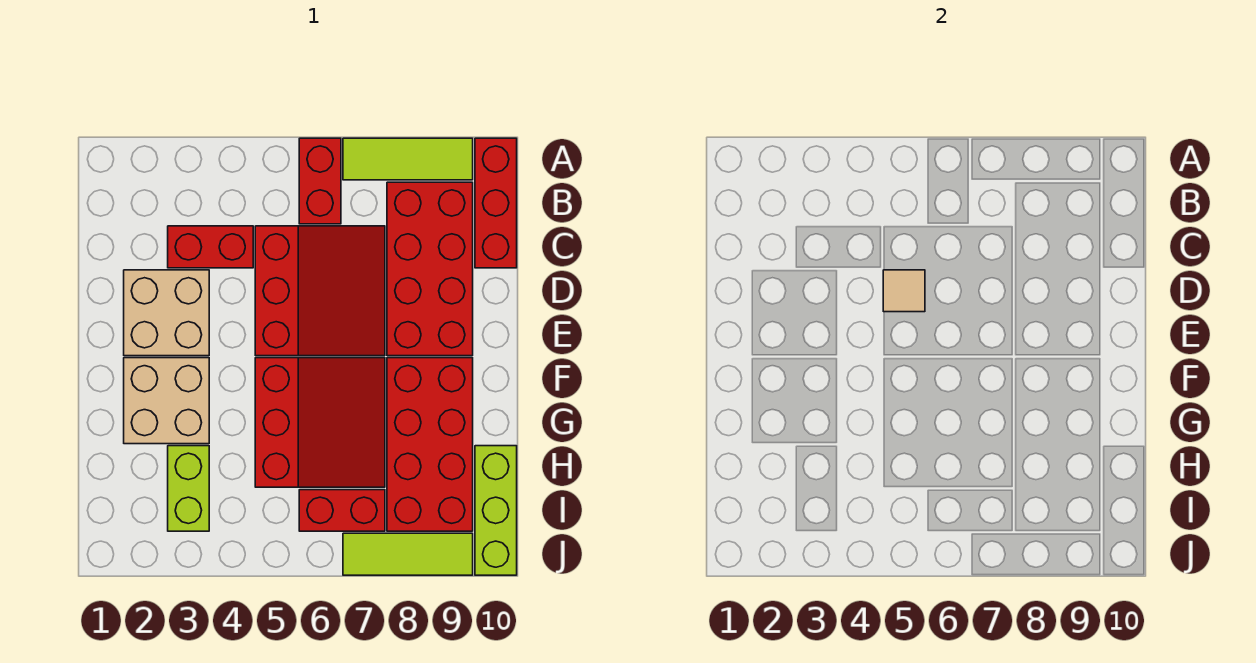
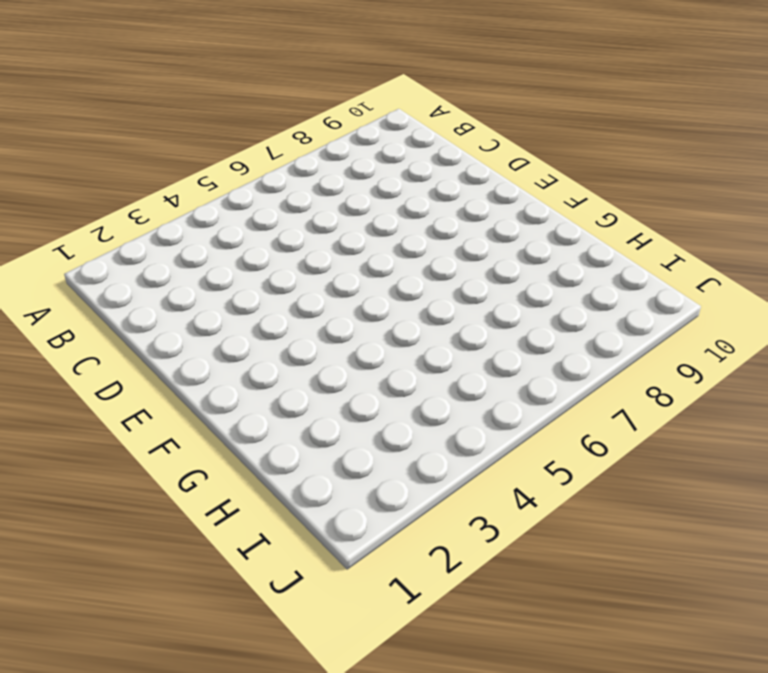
none -> red brick A6:B6 level 1
none -> lime tile A7:A9 level 1
none -> red brick A10:C10 level 1

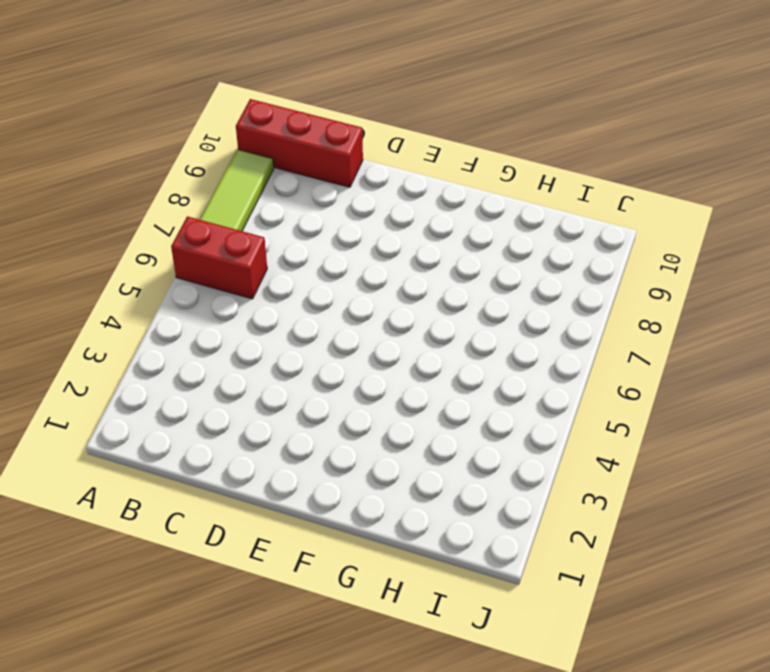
none -> red brick B8:E9 level 1
none -> red brick C3:C4 level 1
none -> red slope C5:E7 level 1 top 5

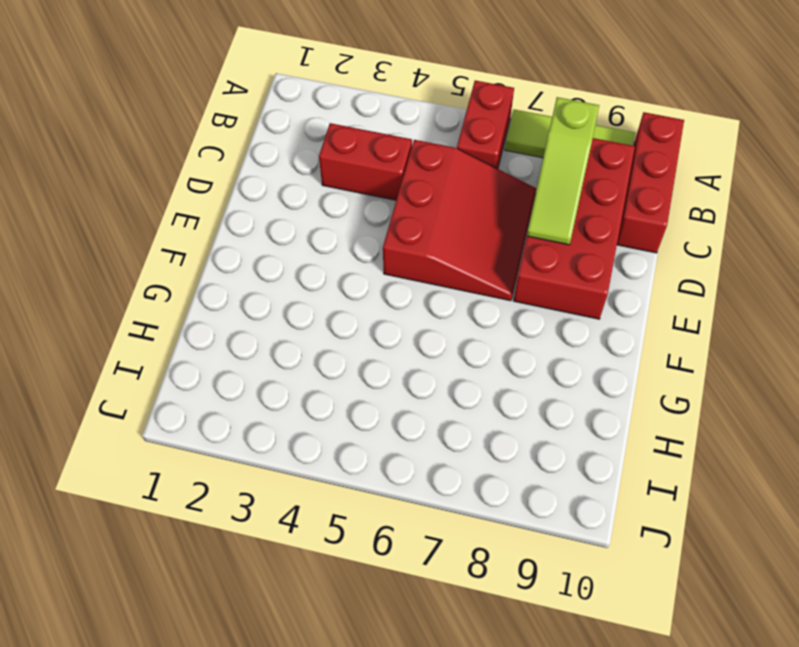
lime slope B8:D8 level 2 top B -> none
none -> tan brick D2:E3 level 1
none -> tan brick F2:G3 level 1
none -> red slope F5:H7 level 1 top 5

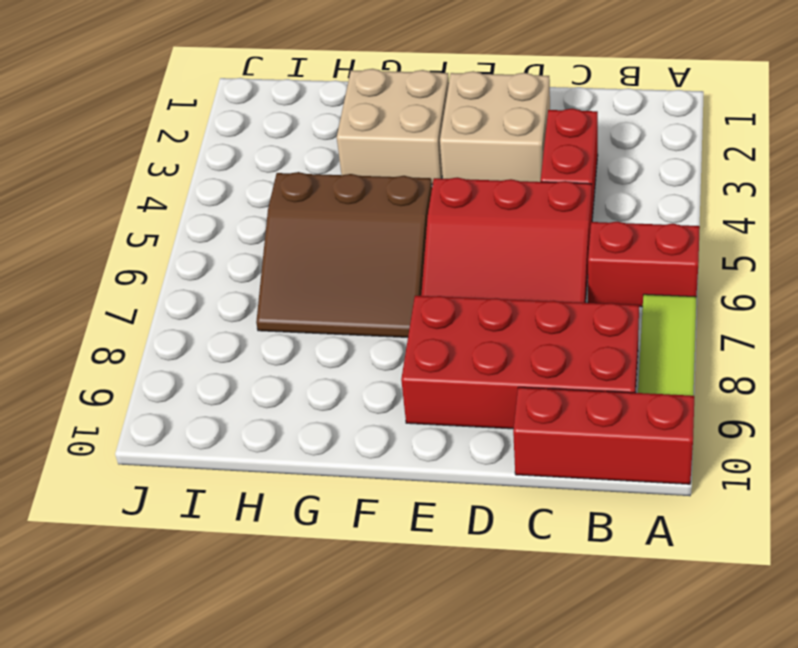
brown slope F5:H7 level 1 top 5 -> red slope F5:H7 level 1 top 5
none -> red brick F8:I9 level 1
none -> lime brick H3:I3 level 1
none -> lime brick H10:J10 level 1

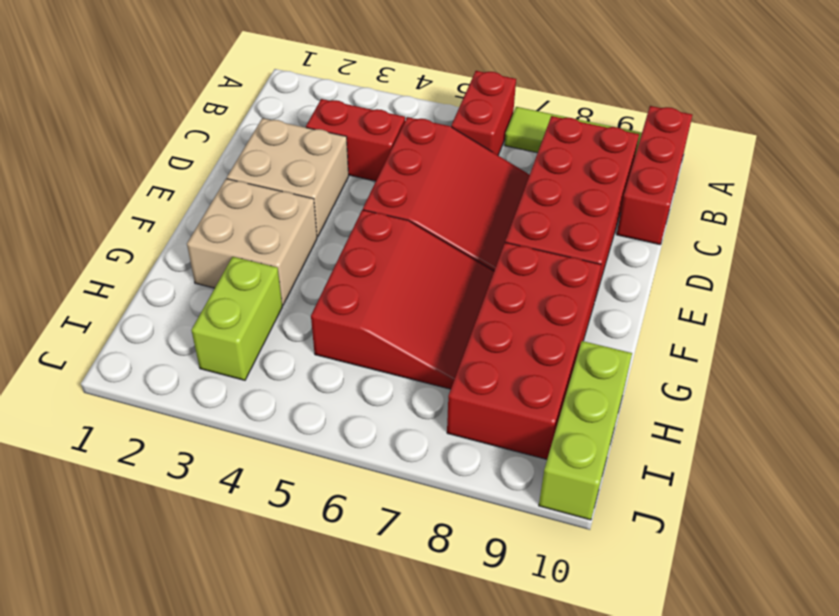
none -> red brick I6:I7 level 1
none -> lime tile J7:J9 level 1
none -> tan tile D5 level 2

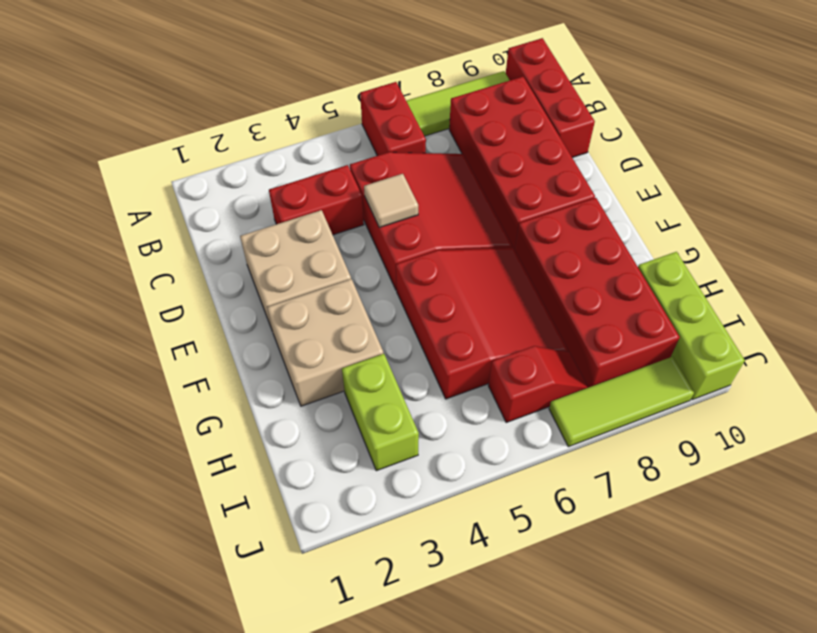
red slope I6:I7 level 1 top 6 -> red brick I6:I7 level 1

